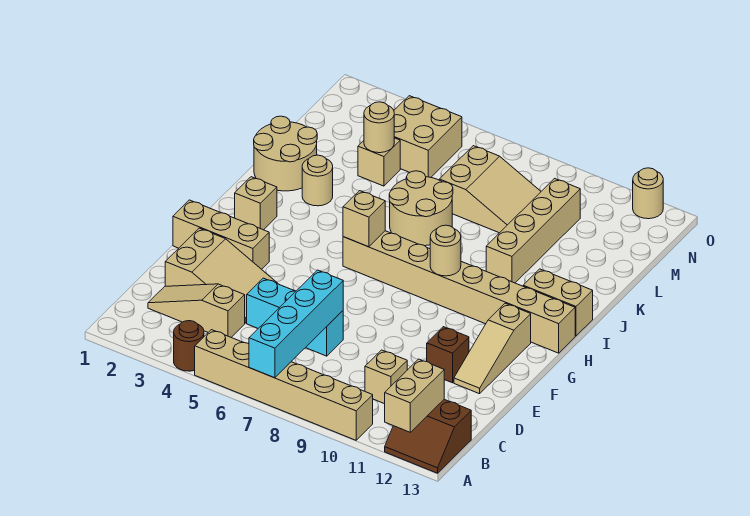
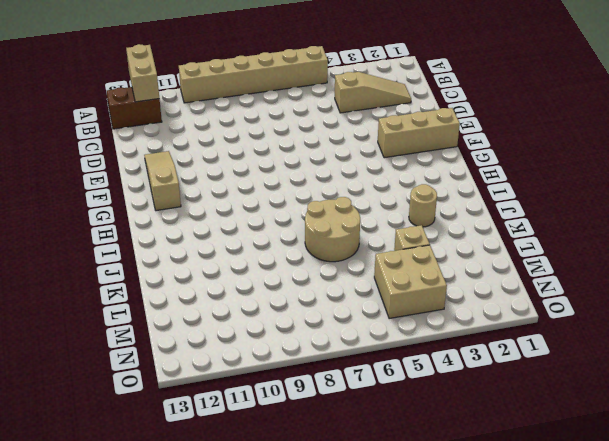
none -> brown round brick A4 level 1
none -> tan brick C10 level 1
none -> tan slope D2:E4 level 1 top 2

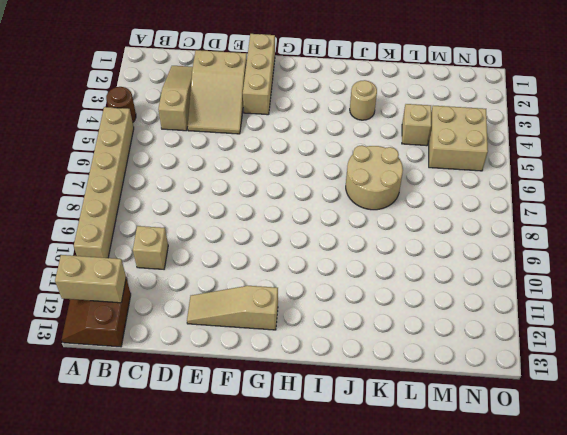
none -> cyan brick D5:D7 level 1
none -> brown brick E11 level 1
none -> tan brick H2 level 1

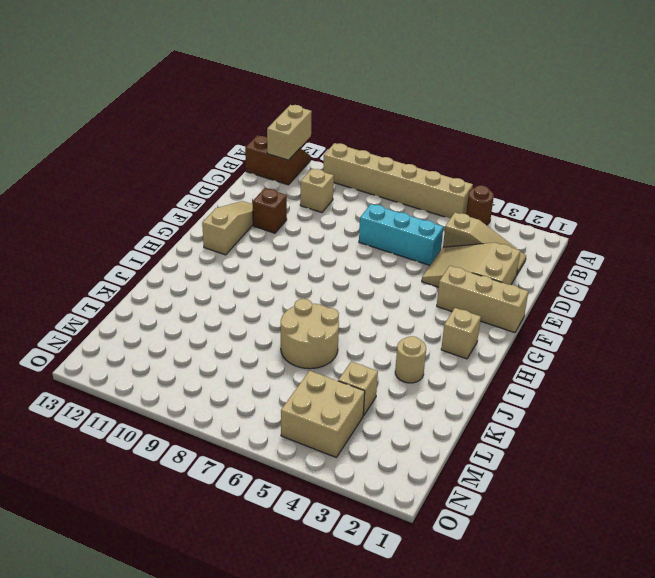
none -> tan brick H6:H13 level 1
none -> tan brick I12:I13 level 1
none -> tan round brick J1:K2 level 1

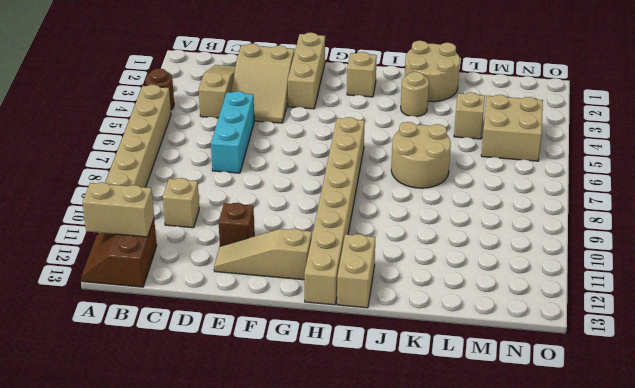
none -> tan brick J10:M10 level 1
none -> tan slope L7:M9 level 1 top 7
none -> tan round brick O12 level 1

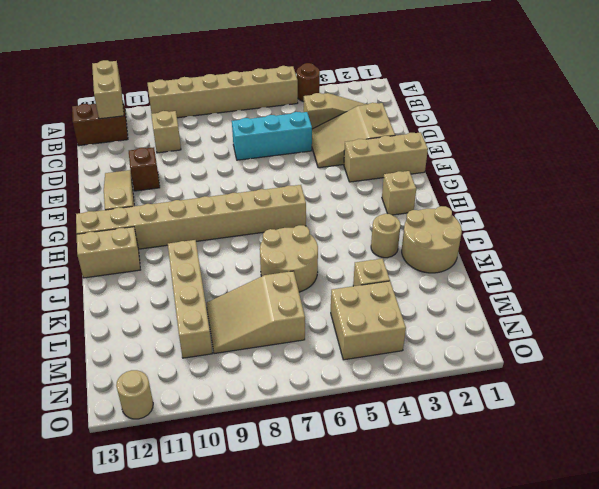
none -> cyan brick A7:D7 level 2
none -> tan brick H6 level 2
none -> tan round brick H9 level 2

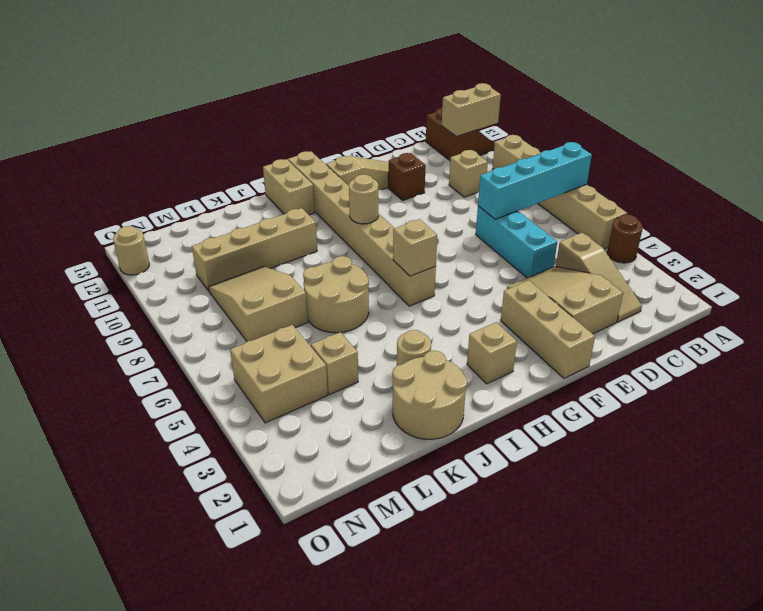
none -> tan round brick L4 level 2

